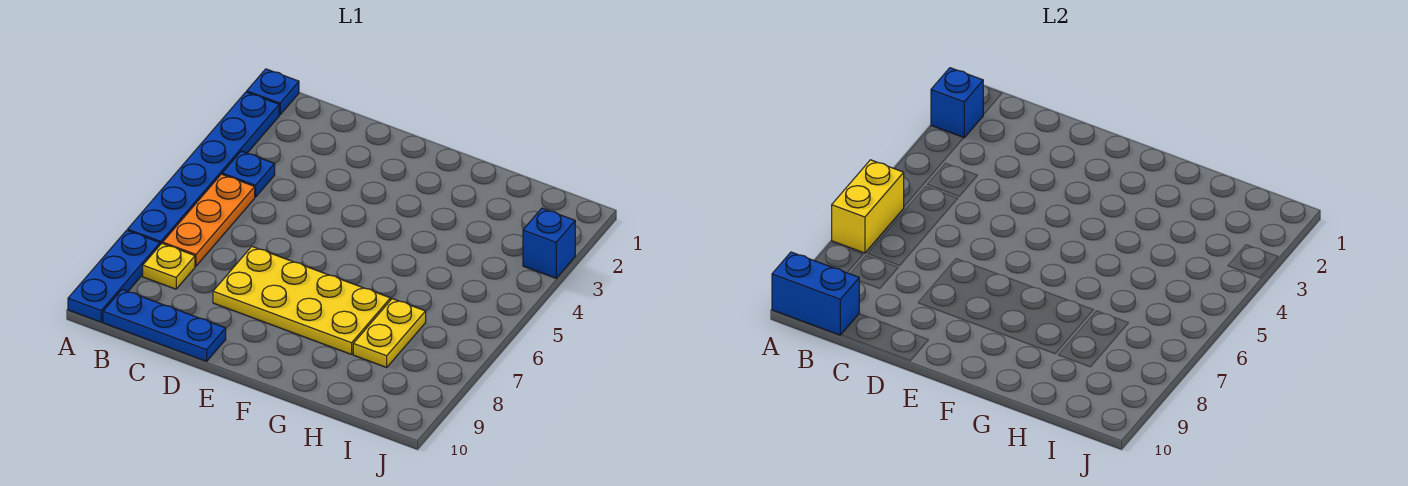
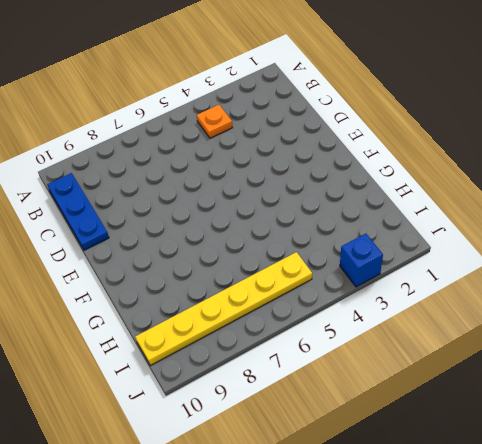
orange plate B4 level 1 -> blue plate B4 level 1
yellow plate I5:I10 level 1 -> none
none -> blue plate A1 level 1
none -> blue plate A2:A7 level 1
none -> blue plate A8:A10 level 1

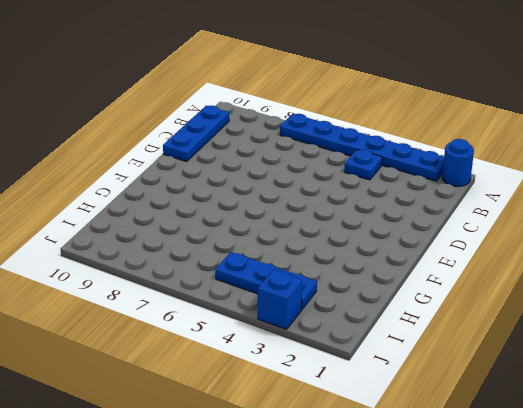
blue round brick A1 level 1 -> blue plate A1 level 1
blue plate I3:I5 level 1 -> blue plate A8:A10 level 1
none -> orange plate B5:B7 level 1
none -> yellow plate B8 level 1
none -> yellow plate D7:G8 level 1

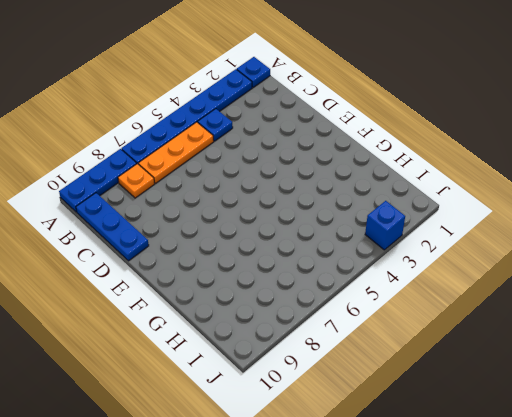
orange plate B8 level 1 -> yellow plate B8 level 1
none -> yellow plate D7:G8 level 1
none -> yellow plate H7:H8 level 1
none -> blue brick A2 level 2

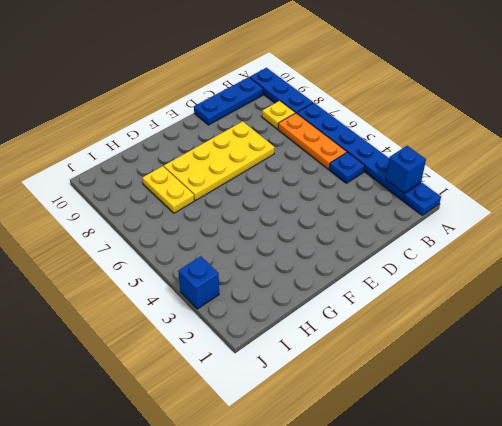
none -> yellow brick A6:A7 level 2
none -> blue brick A10:B10 level 2

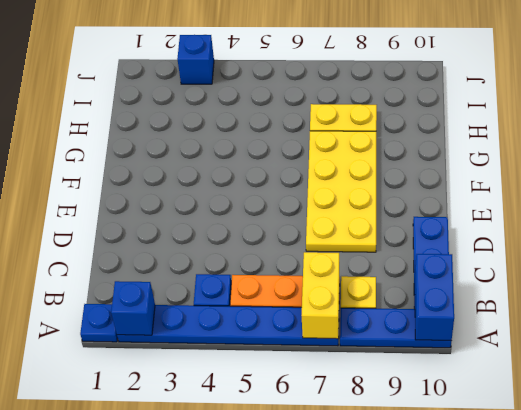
yellow brick A7:B7 level 2 -> yellow brick A6:A7 level 2

